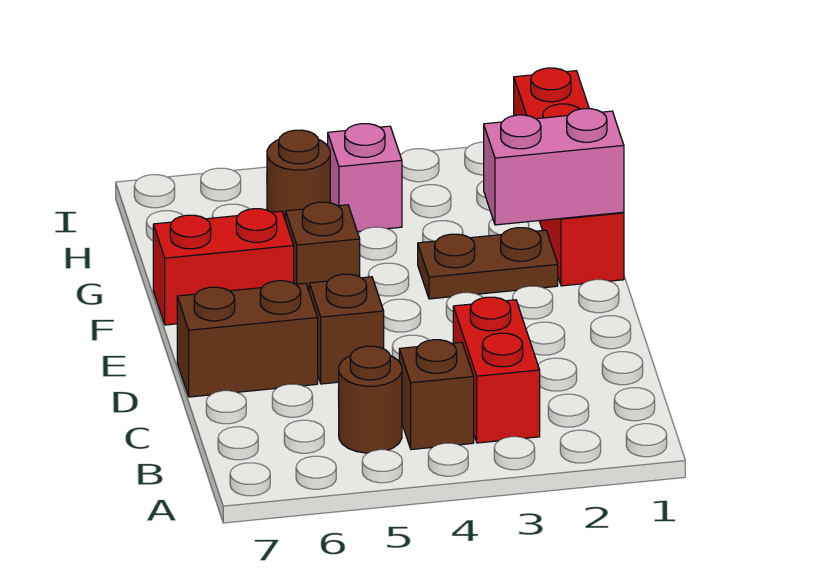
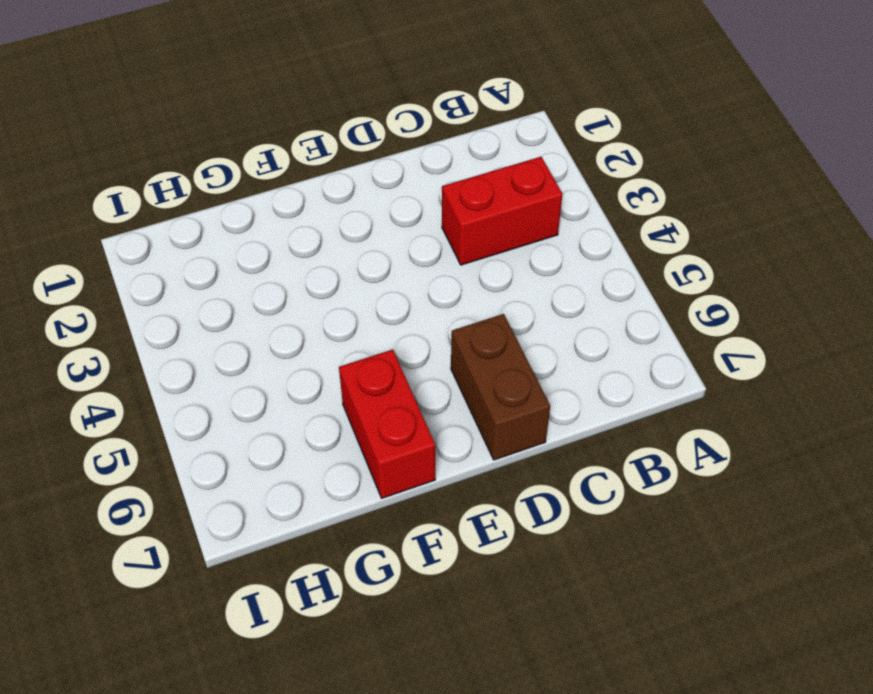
none -> brown brick B4 level 1
none -> brown round brick B5 level 1
none -> brown brick D5 level 1

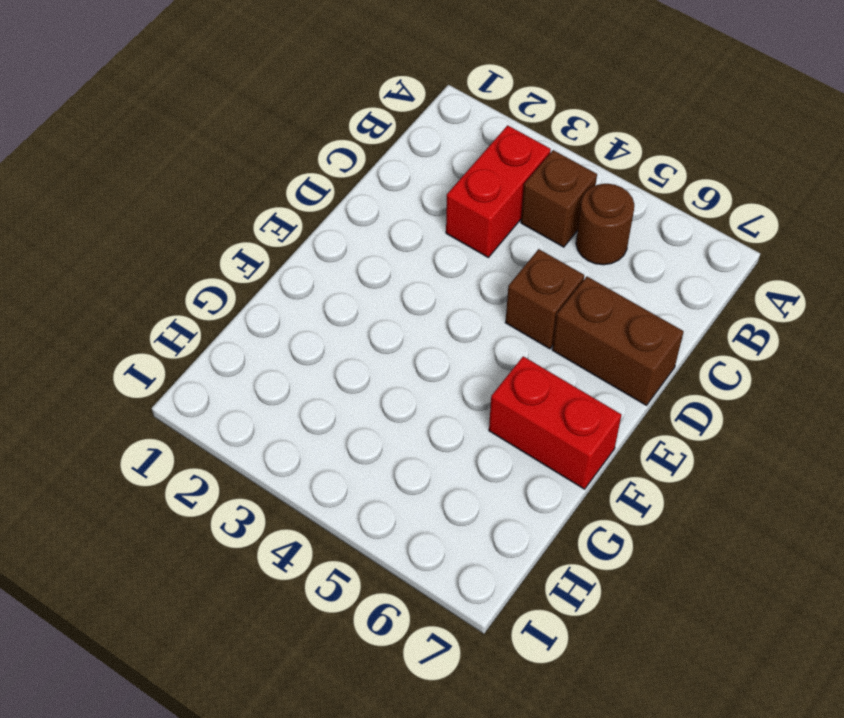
none -> red brick F1:I1 level 1
none -> brown plate F2:F3 level 1
none -> brown brick F5 level 1

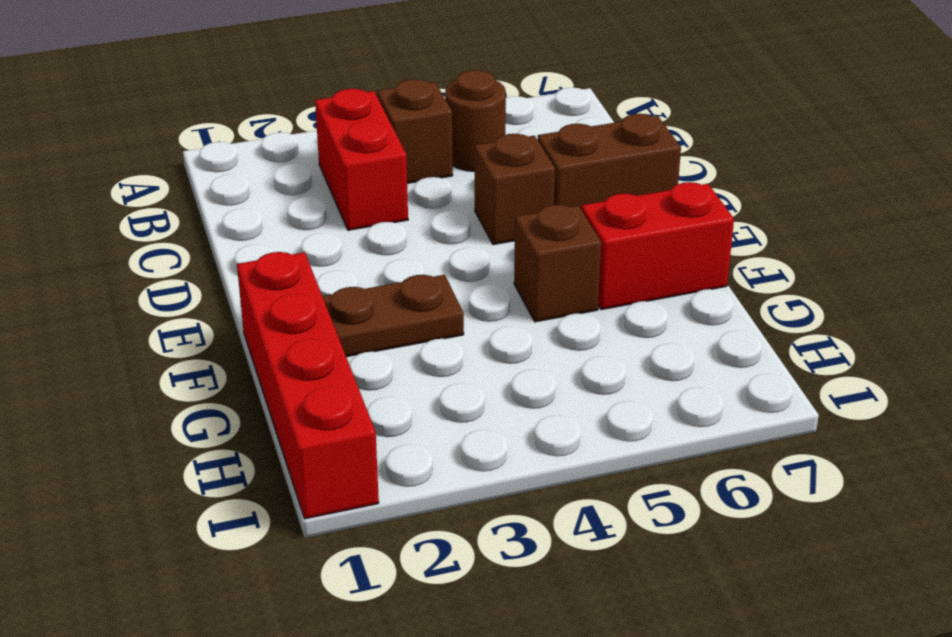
none -> pink brick H4 level 1
none -> brown round brick H5 level 1
none -> pink brick F1:F2 level 2

